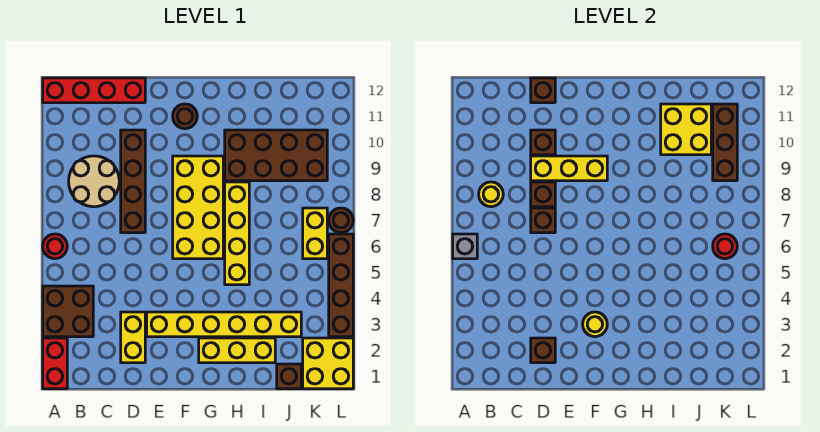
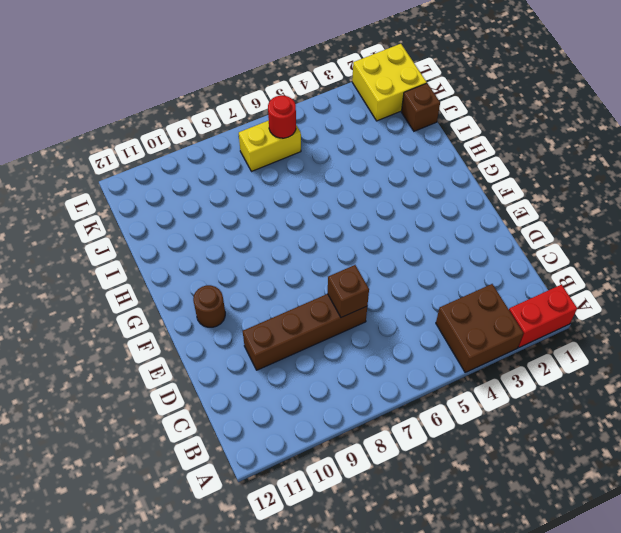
none -> red round brick A6 level 1
none -> red brick A12:D12 level 1
none -> tan round brick B8:C9 level 1
none -> yellow brick D2:D3 level 1

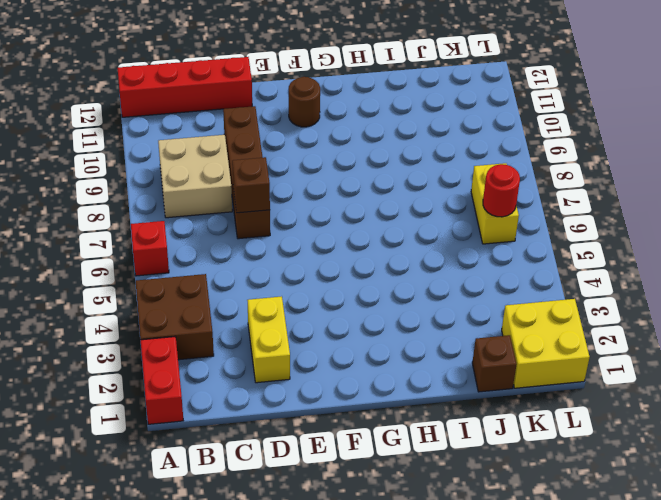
red brick A6 level 1 -> red round brick A6 level 1
tan brick B8:C9 level 1 -> tan round brick B8:C9 level 1
none -> yellow brick E3:J3 level 1
none -> yellow brick F6:G9 level 1
none -> yellow brick G2:I2 level 1
none -> yellow brick H5:H8 level 1

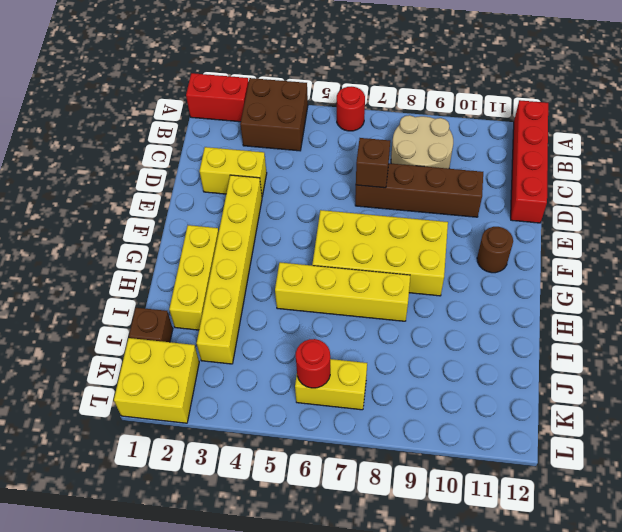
none -> brown brick H9:K10 level 1
none -> brown brick L3:L6 level 1
none -> brown round brick L7 level 1
none -> grey brick A6 level 2

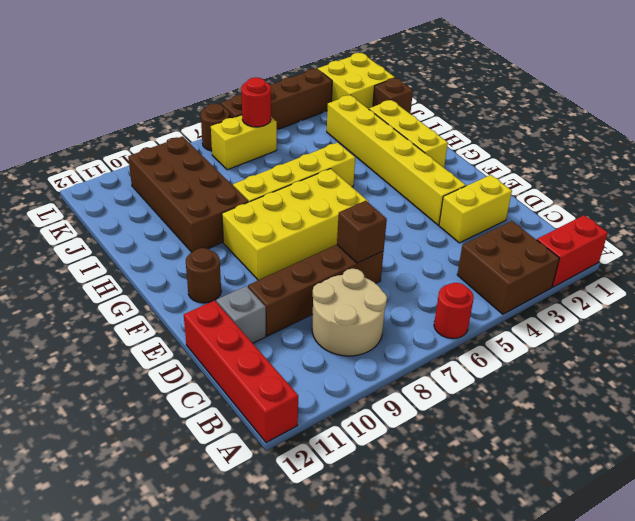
grey brick D11 level 1 -> grey brick A6 level 2
none -> yellow round brick B8 level 2
none -> brown brick D2 level 2
none -> brown brick D8 level 2
none -> yellow brick D9:F9 level 2

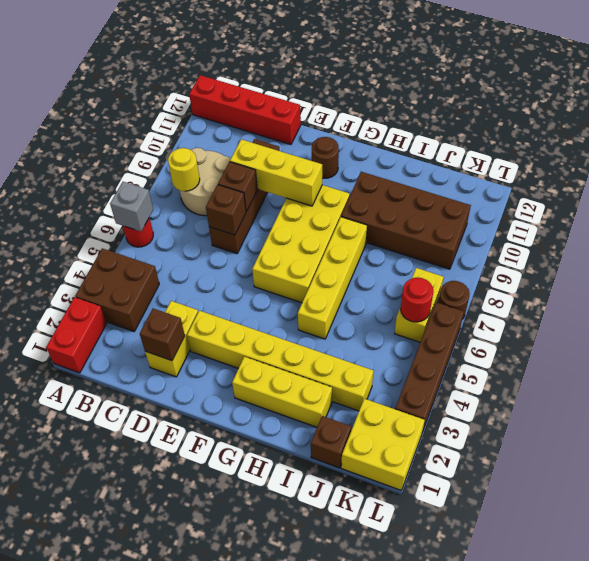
none -> brown brick D10 level 2
none -> brown brick D12 level 2
none -> yellow round brick F3 level 2
none -> yellow brick I10:J11 level 2

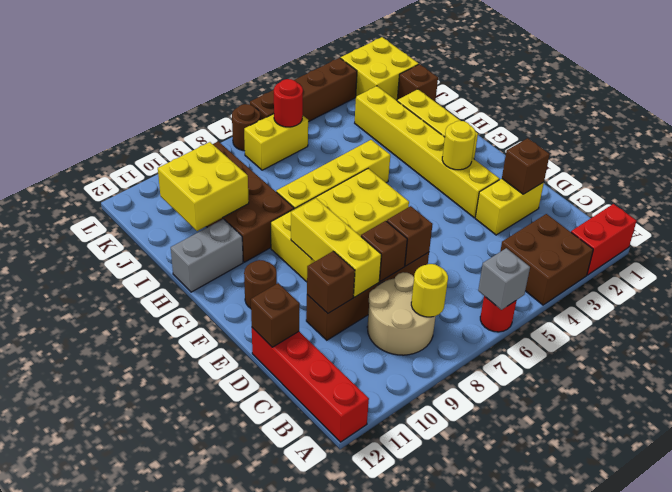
grey brick H11:H12 level 1 -> none
none -> brown brick K9:K11 level 2

